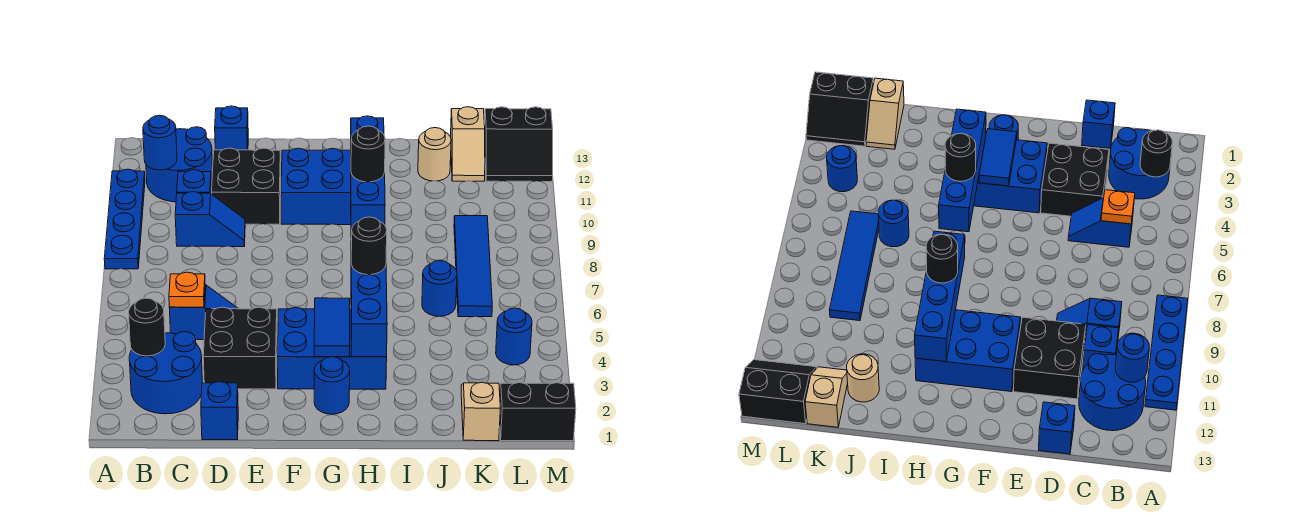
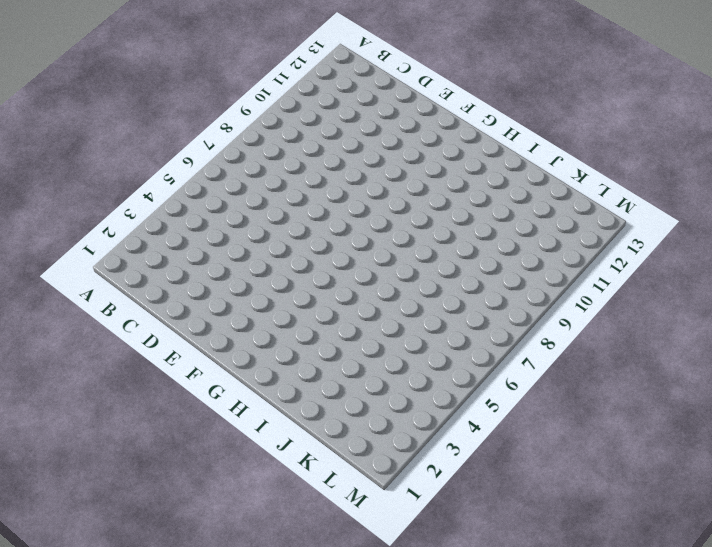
none -> blue plate A8:A11 level 1
none -> blue round brick B2:C3 level 1
none -> blue round brick B11:C12 level 1

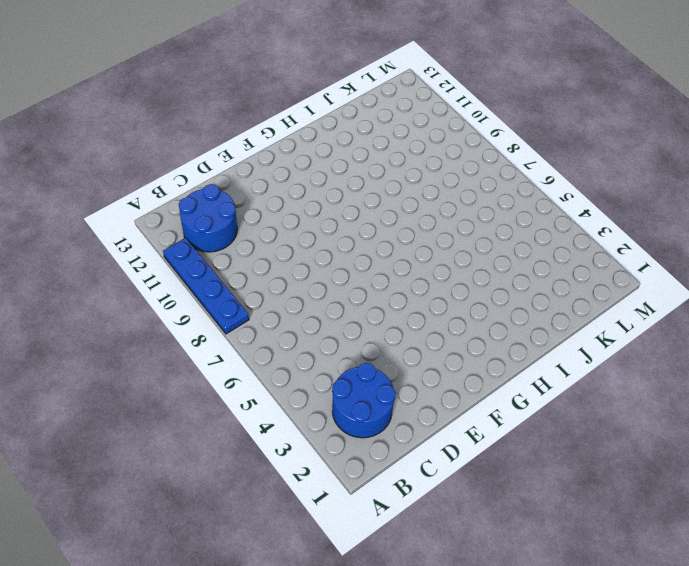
none -> blue slope C5:D5 level 1 top C
none -> blue slope C9:D9 level 1 top C
none -> blue brick C10 level 1

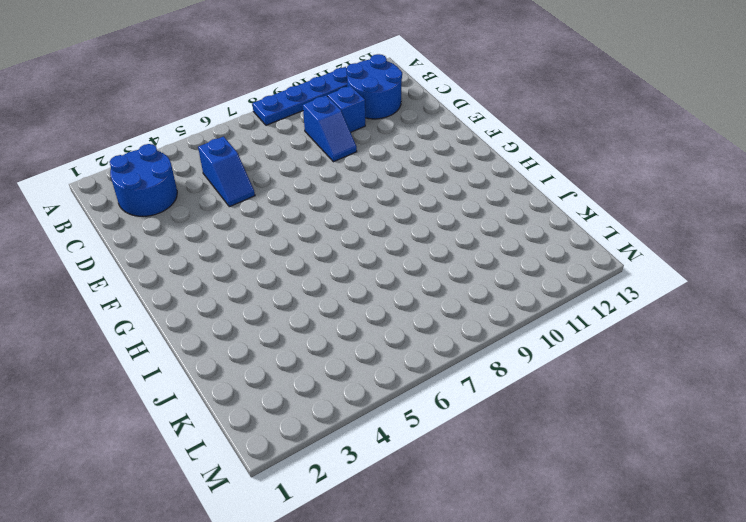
none -> blue brick D1 level 1
none -> black brick D3:E4 level 1
none -> black brick D10:E11 level 1

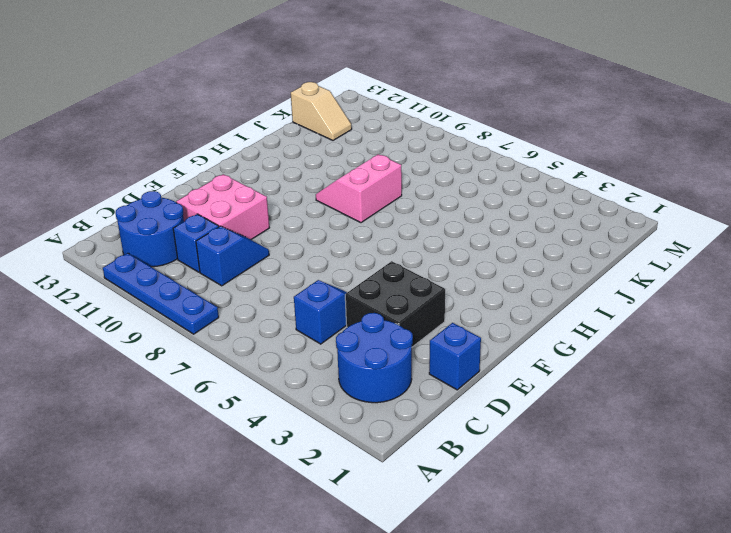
pink brick D10:E11 level 1 -> black brick D10:E11 level 1
pink slope H8:I9 level 1 top 8 -> none
none -> blue brick D13 level 1
none -> blue brick F3:H4 level 1
none -> blue brick F10:H11 level 1

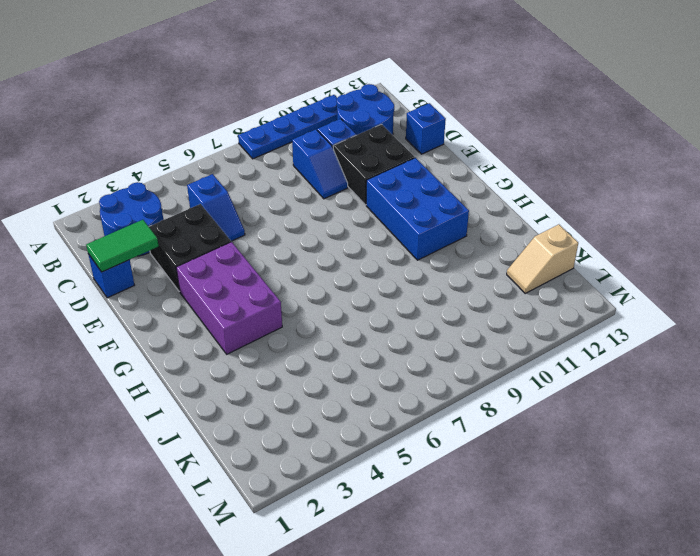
green tile D1:D2 level 2 -> none
purple brick F3:H4 level 1 -> blue brick F3:H4 level 1
none -> blue round brick G2 level 1
none -> blue round brick J6 level 1
none -> tan round brick J12 level 1

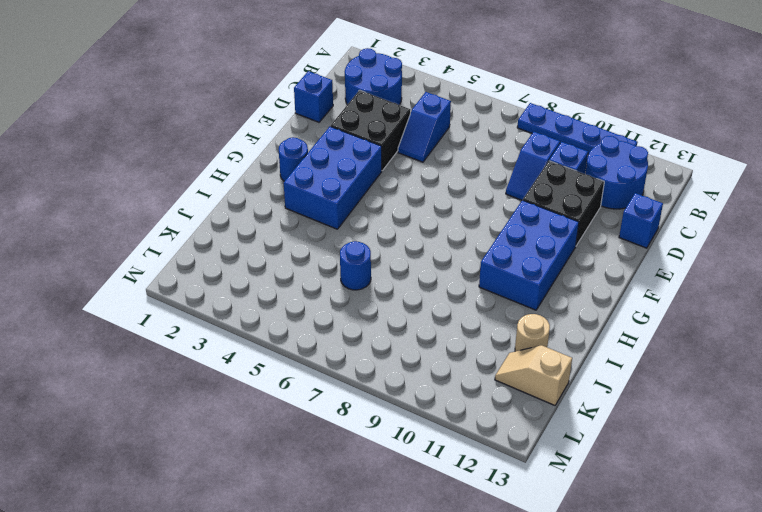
none -> tan slope K1:K2 level 1 top 1
none -> blue tile K6:K9 level 1
none -> black slope L1:M2 level 1 top 1

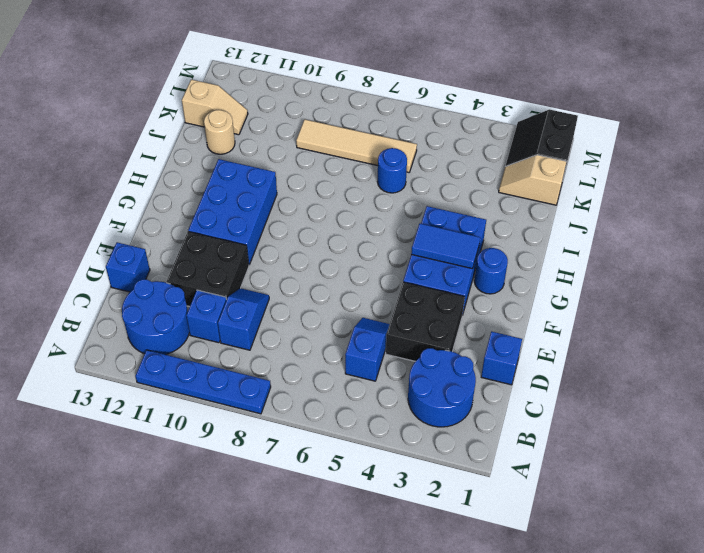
tan tile K6:K9 level 1 -> blue tile K6:K9 level 1
none -> blue round brick L4 level 1
none -> black slope L12:M13 level 1 top 13
none -> black round brick B3 level 2

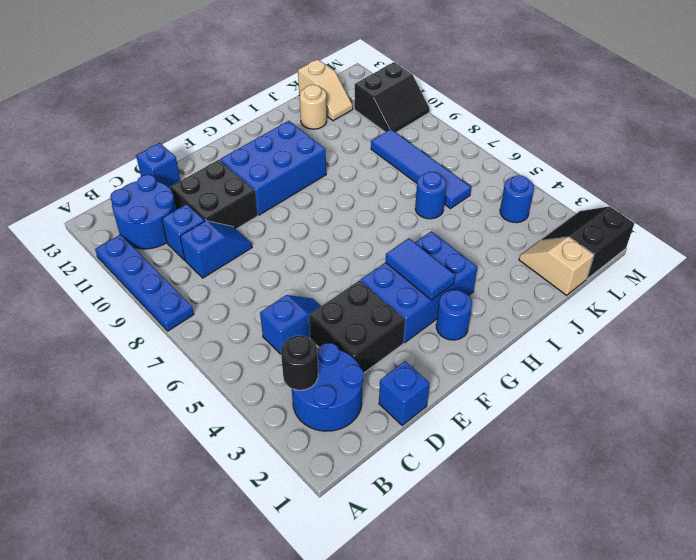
black slope L10:M11 level 1 top 11 -> black slope L12:M13 level 1 top 13
none -> blue round brick B11 level 2
none -> orange plate C5 level 2
none -> blue brick H3:H6 level 2

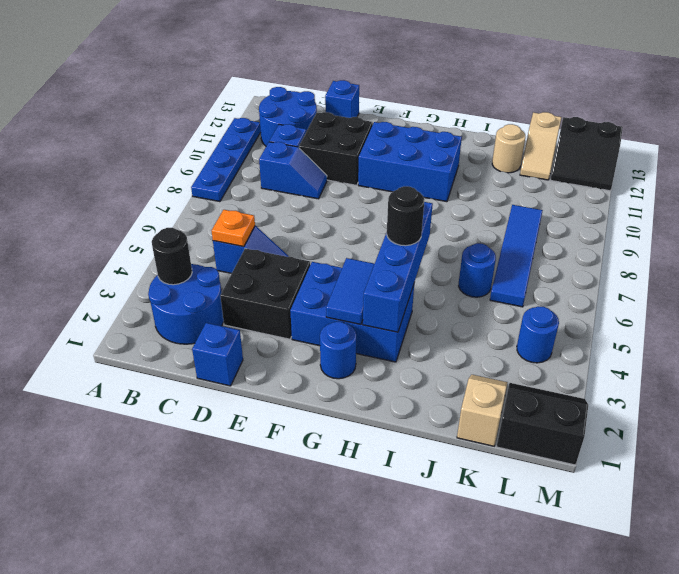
none -> blue round brick B11 level 2
none -> blue brick H8:H11 level 2
none -> black round brick H9 level 3

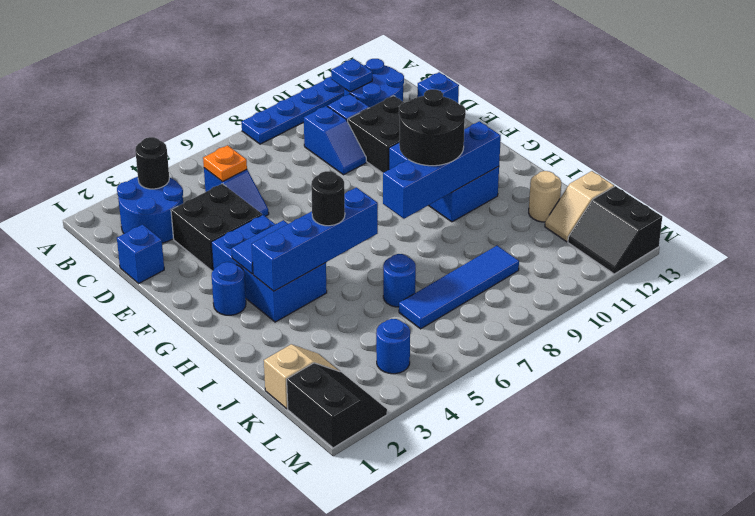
blue plate B11 level 2 -> blue round brick B11 level 2
black round brick G9:H10 level 3 -> black round brick H9 level 3

